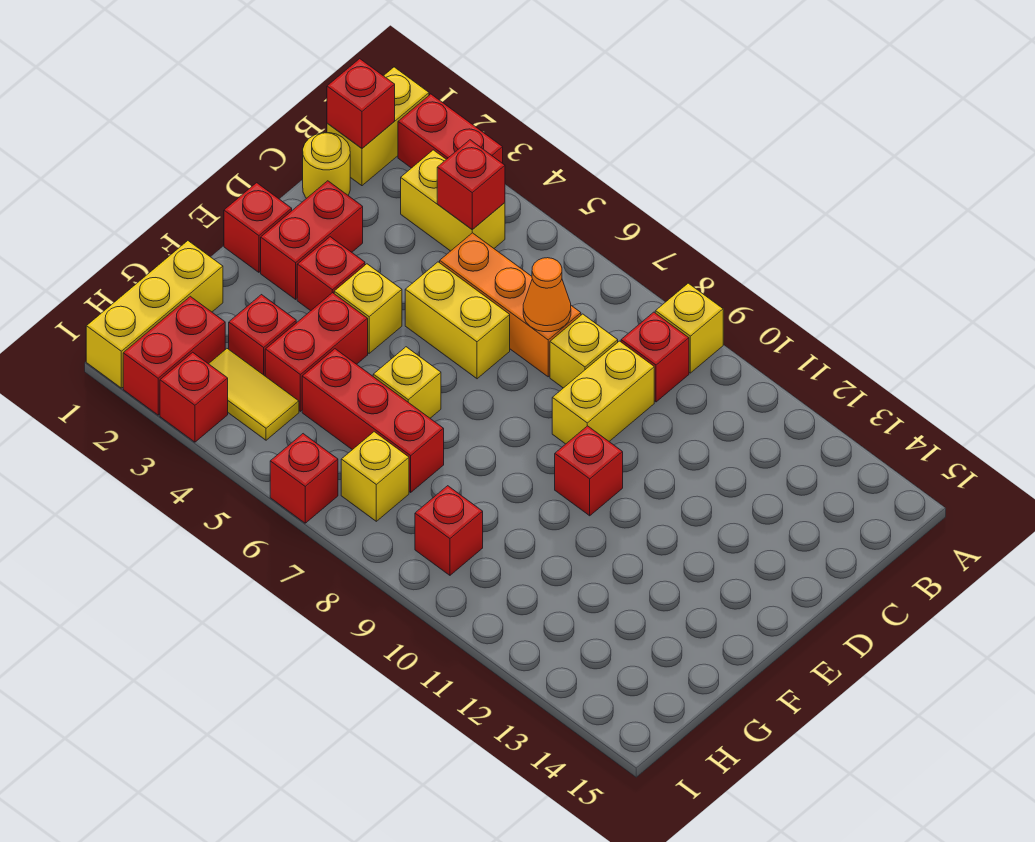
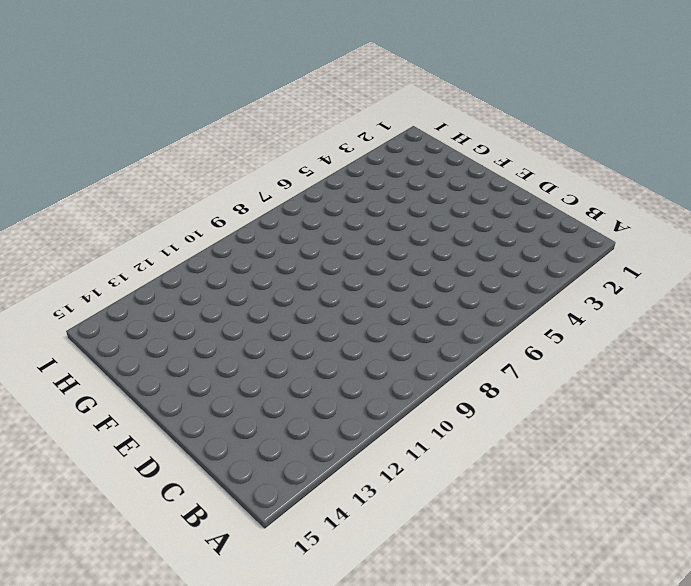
none -> yellow brick A1:B1 level 1
none -> red brick A2:A3 level 1
none -> yellow brick A9 level 1

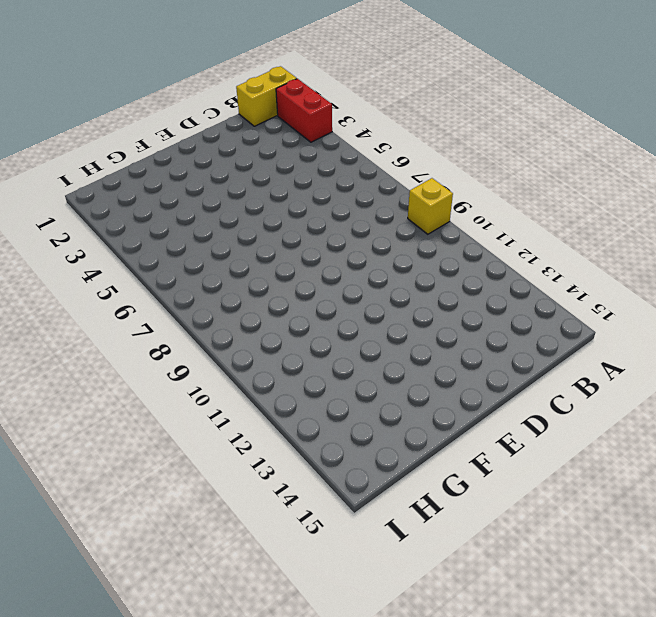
none -> yellow brick B3:B4 level 1
none -> red brick B9 level 1
none -> yellow round brick C1 level 1

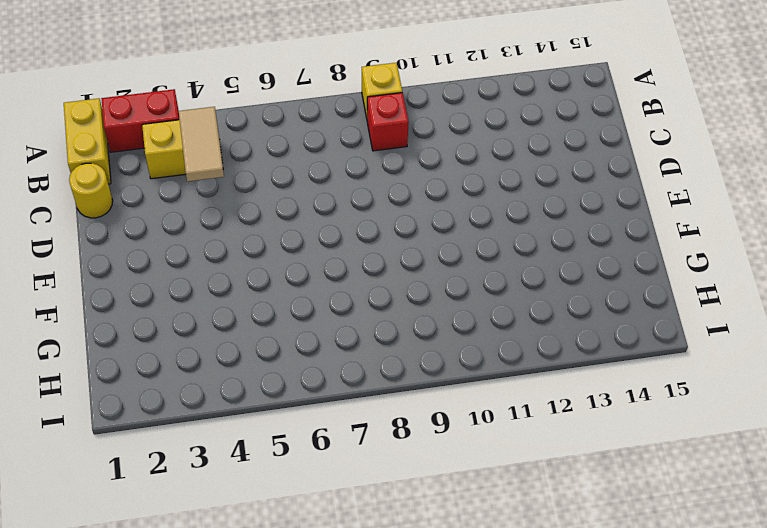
tan tile B4:C4 level 2 -> red brick B4 level 2
none -> orange brick C5:C7 level 1
none -> yellow brick C8 level 1
none -> yellow brick C9:D9 level 1

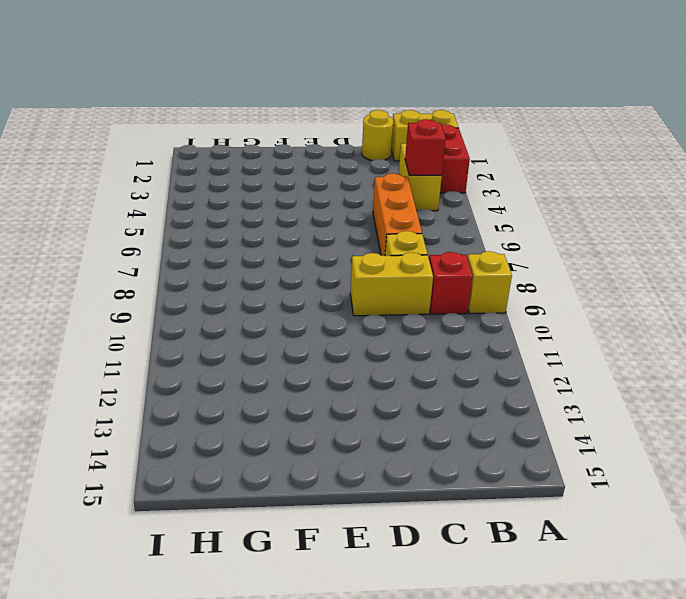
none -> red brick D2:E2 level 1
none -> yellow brick D5:D6 level 1
none -> red brick E1 level 1

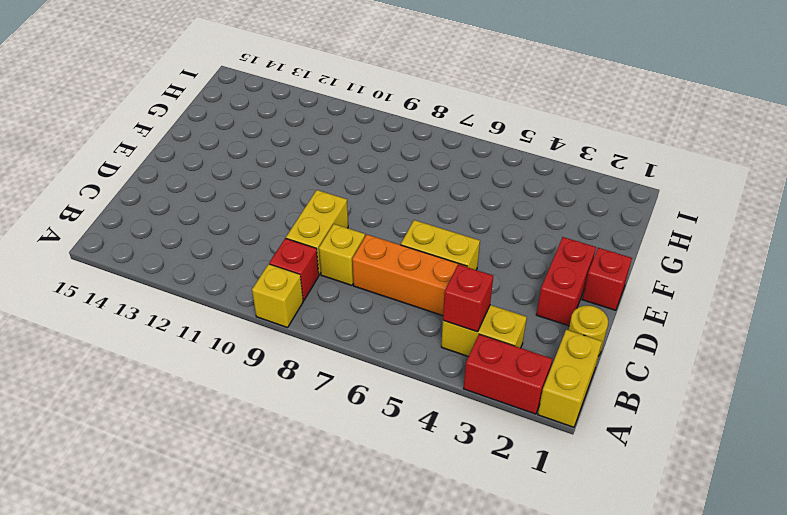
none -> red brick E3 level 1
none -> yellow brick E4 level 1
none -> red brick E10 level 1

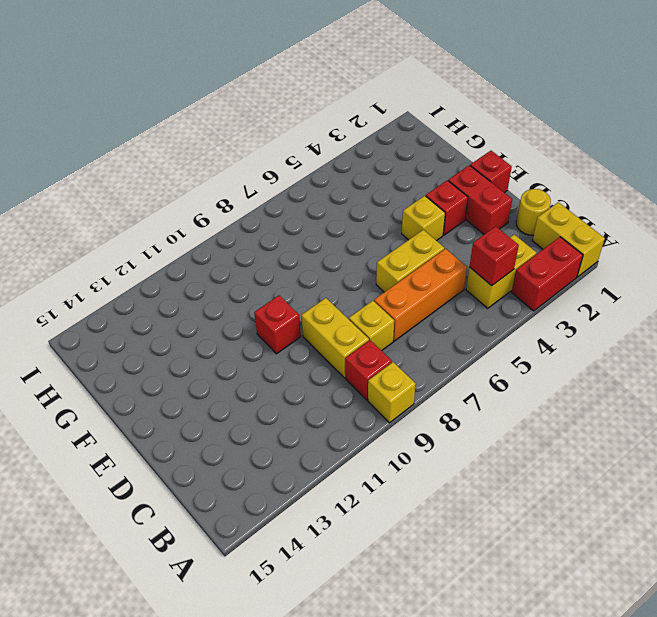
none -> red brick F4:G4 level 1
none -> yellow brick F6 level 1
none -> yellow brick G1:I1 level 1

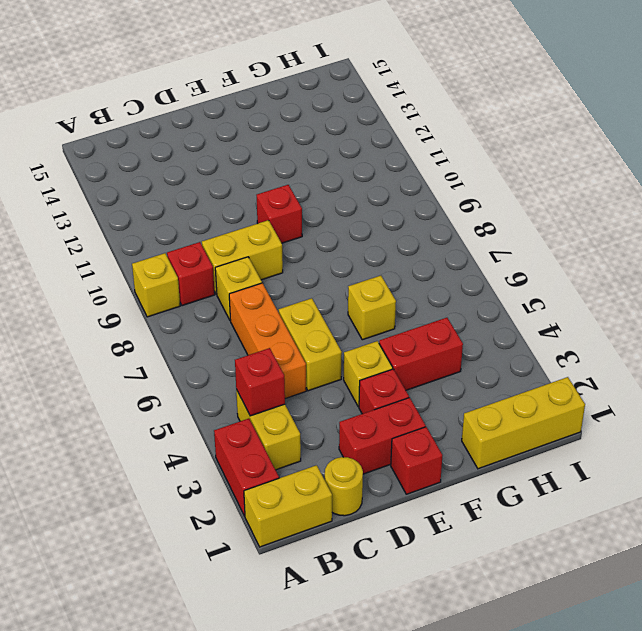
none -> red brick G3 level 1
none -> red brick G5:G7 level 1
none -> red brick H2:I2 level 1

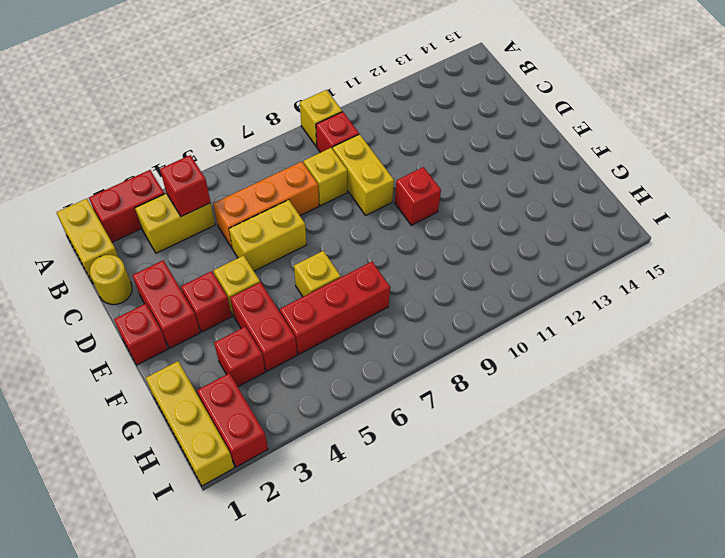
none -> yellow tile H3:H4 level 1
none -> yellow brick H7 level 1
none -> red brick H9 level 1

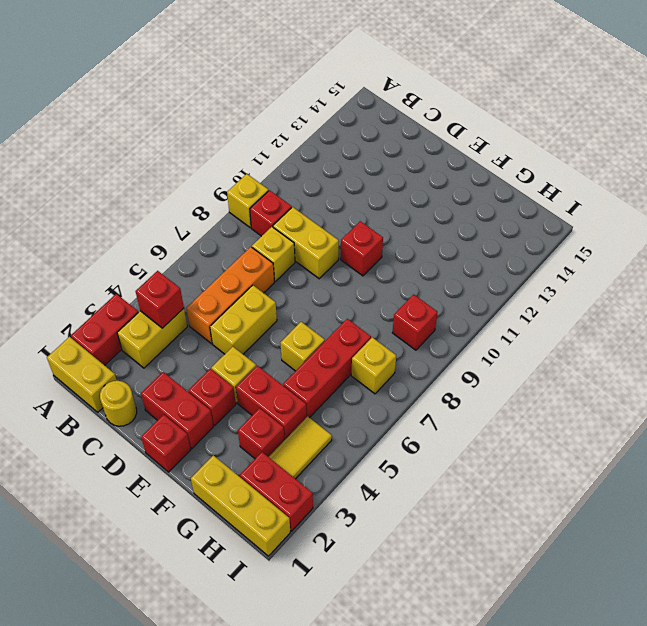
none -> red brick I3 level 1
none -> red brick I6 level 1
none -> red brick B1 level 2

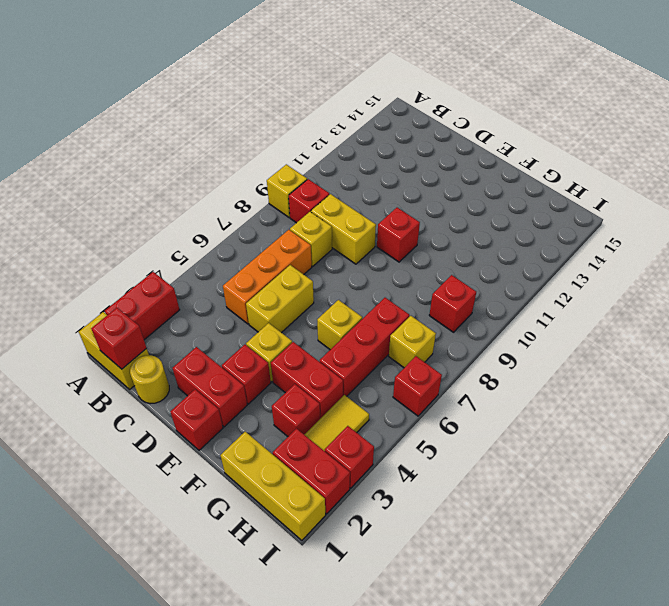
none -> yellow brick B3:B4 level 1
none -> red brick B4 level 2
none -> orange cone C7 level 2

